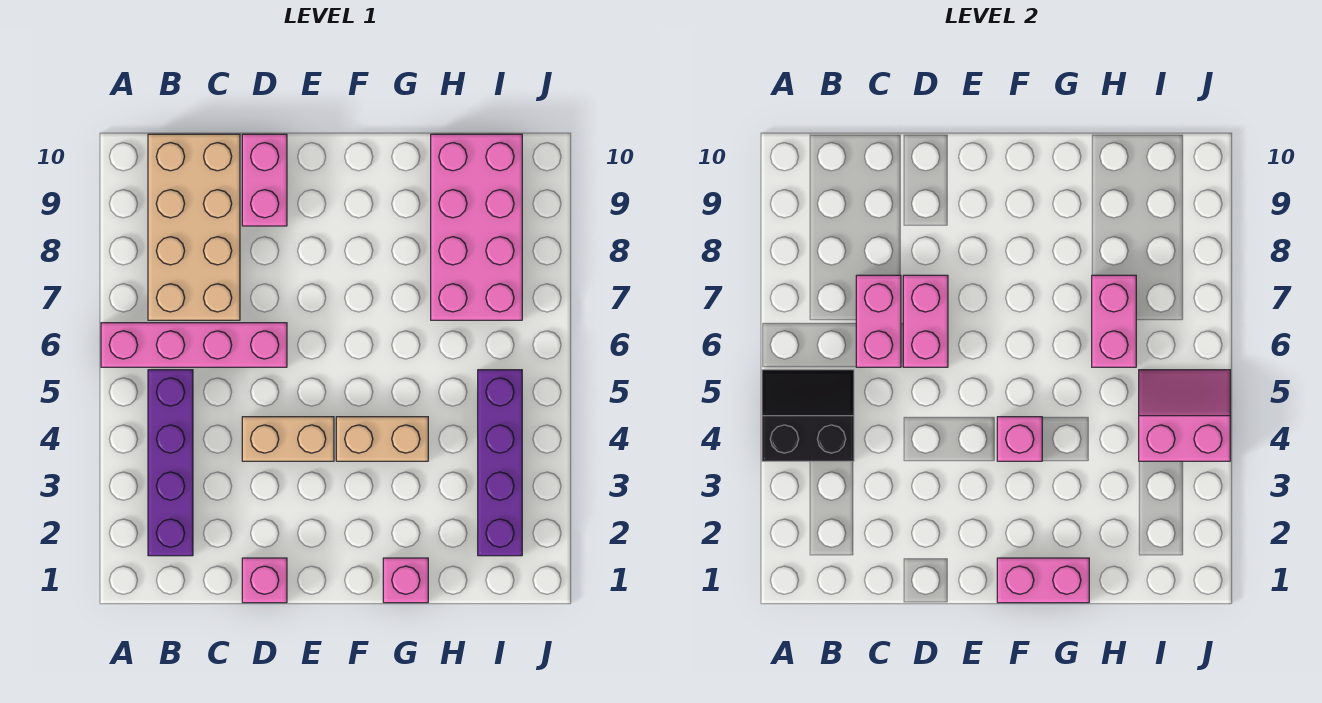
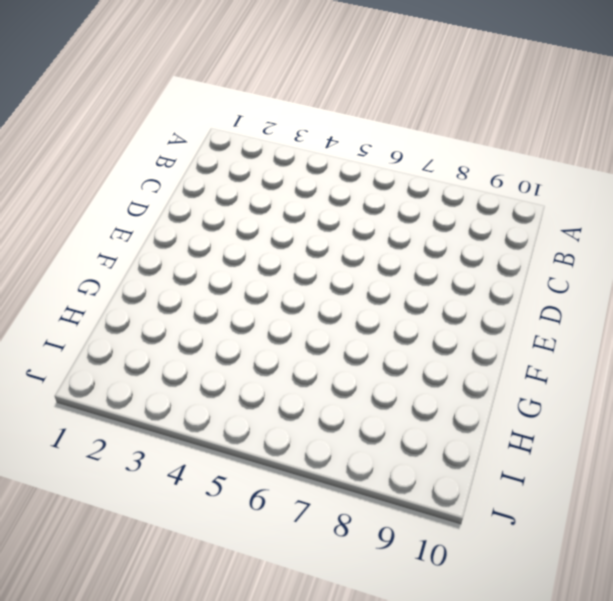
none -> pink brick A6:D6 level 1
none -> purple brick B2:B5 level 1
none -> tan brick B7:C10 level 1

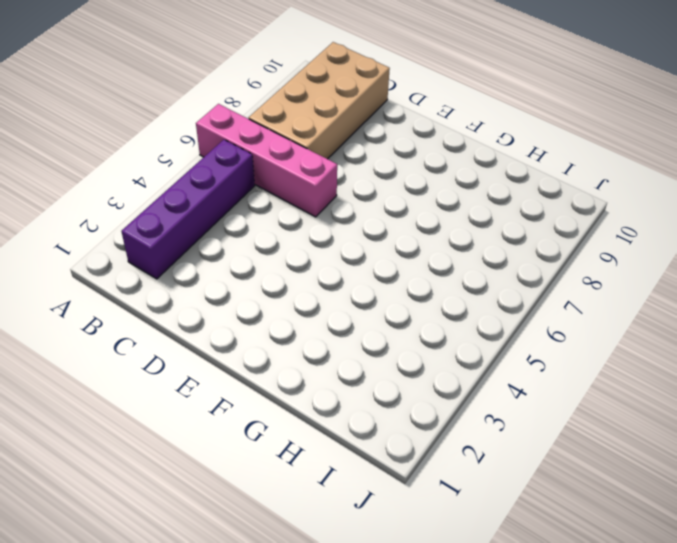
none -> pink brick D1 level 1
none -> tan brick D4:E4 level 1
none -> pink brick D9:D10 level 1

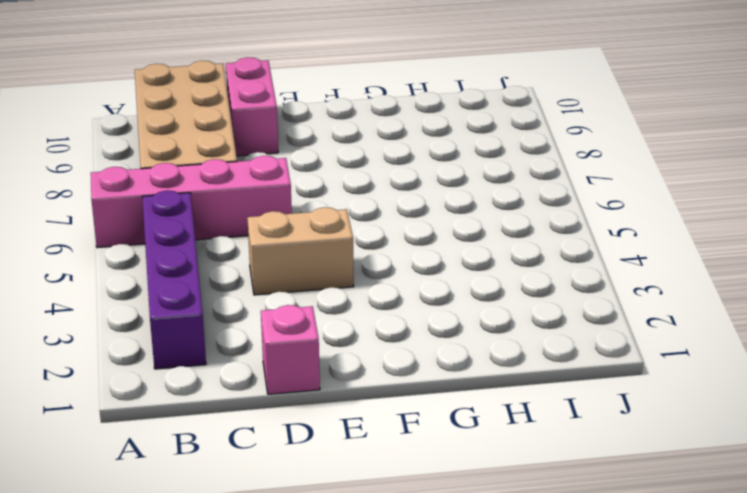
none -> tan brick F4:G4 level 1
none -> pink brick G1 level 1
none -> pink brick H7:I10 level 1

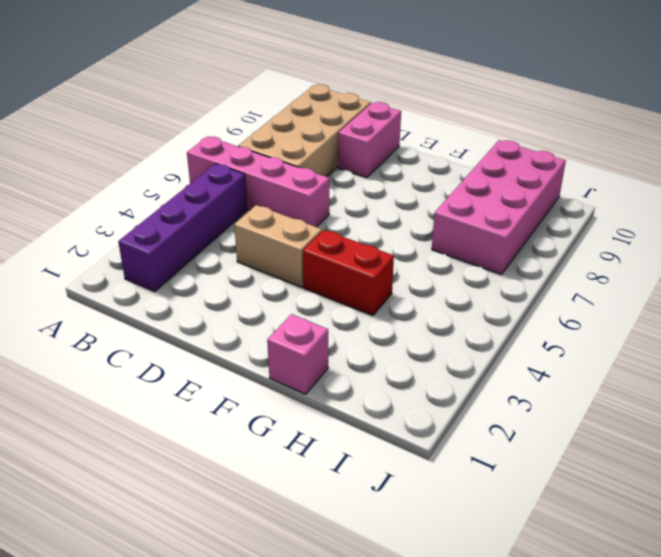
red brick F4:G4 level 1 -> tan brick F4:G4 level 1
none -> pink brick D1 level 1
none -> purple brick I2:I5 level 1
none -> black slope A4:B5 level 2 top 4

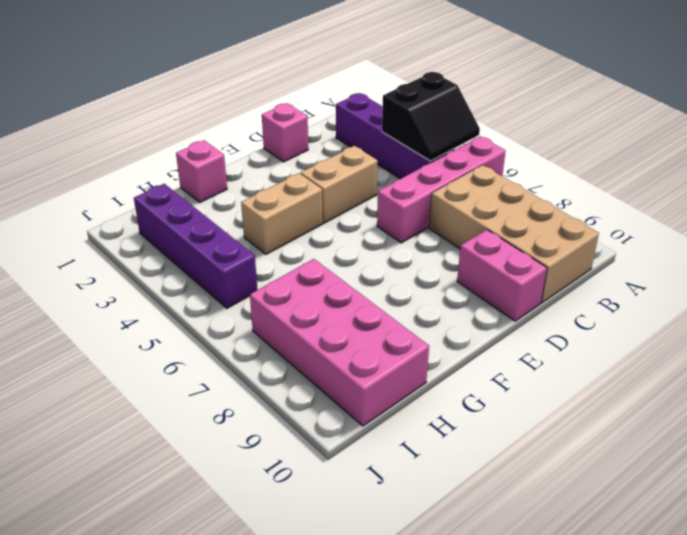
none -> pink brick C6:C7 level 2
none -> pink brick D6:D7 level 2
none -> pink brick F1:G1 level 2

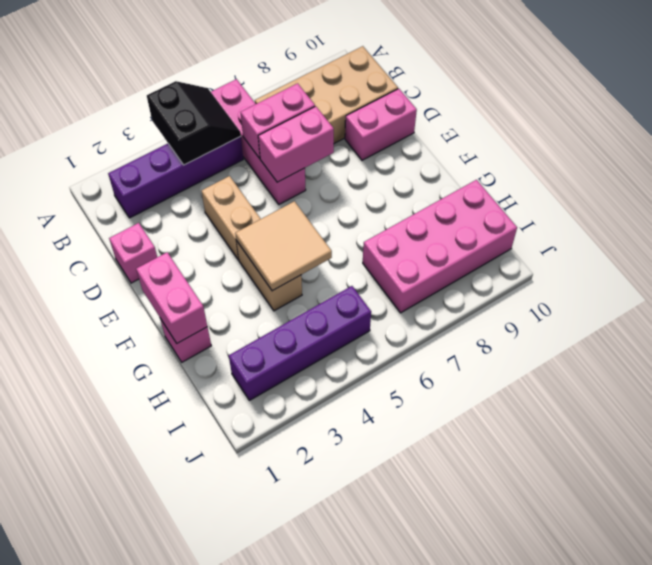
tan tile F4:G5 level 2 -> pink brick F4 level 2
none -> pink brick H6:H7 level 2
none -> pink slope I4:J5 level 2 top 4

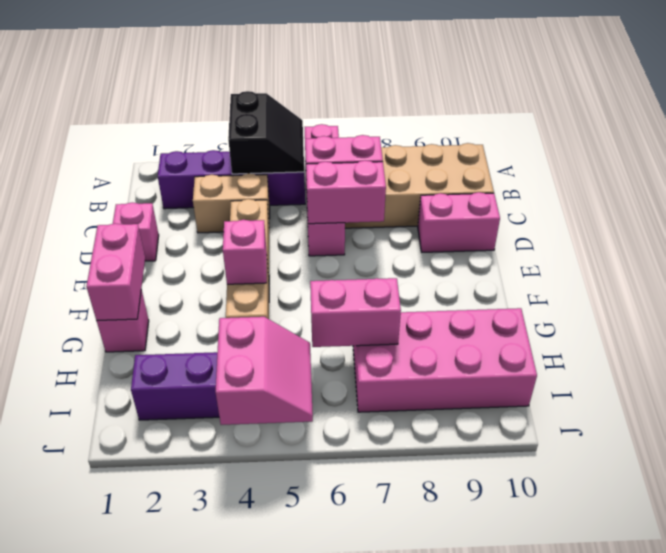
tan brick C3:C4 level 1 -> none

